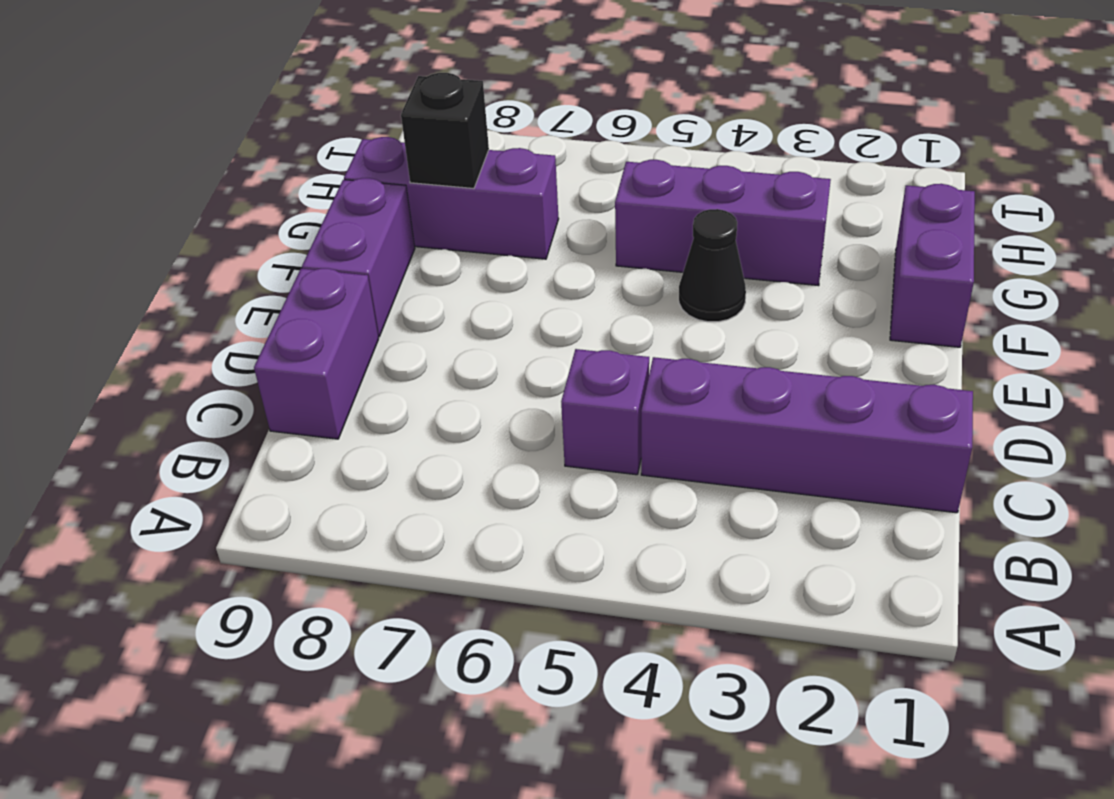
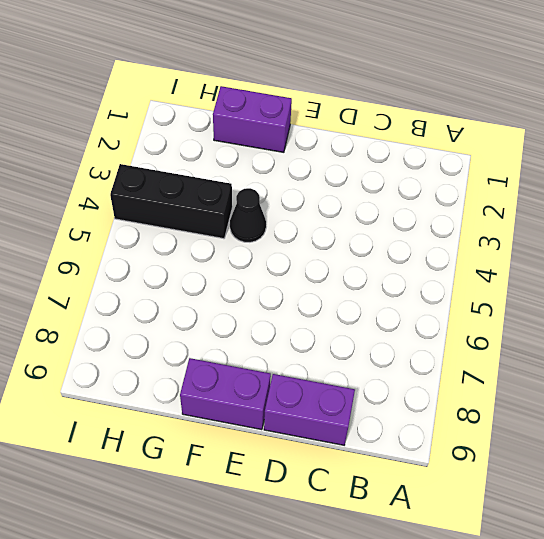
black brick G4:I4 level 1 -> purple brick G3:G5 level 1
none -> purple brick C1:C4 level 1
none -> purple brick C5 level 1

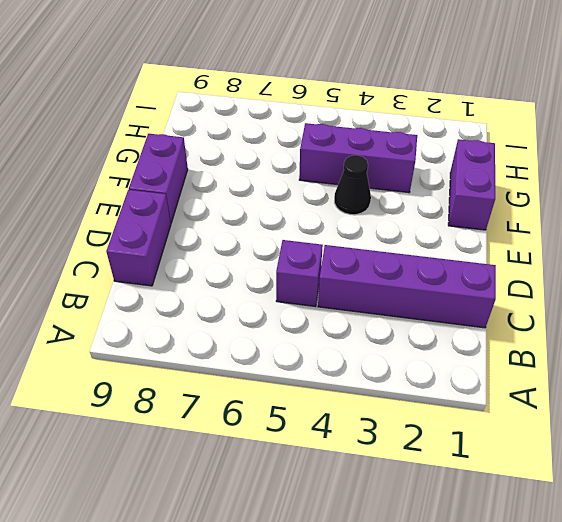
none -> purple brick G7:G9 level 1
none -> black brick G8 level 2

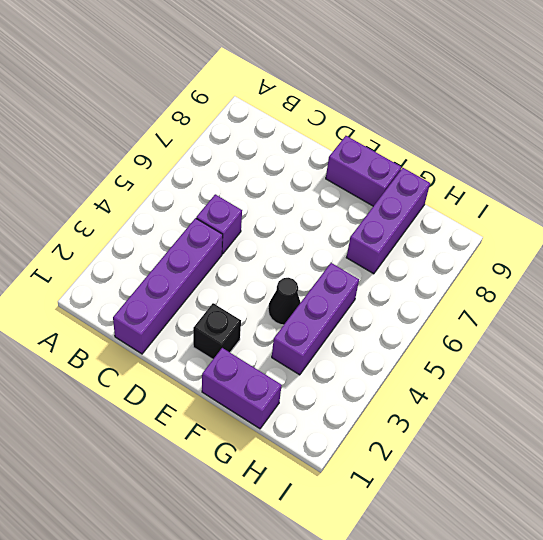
black brick E2 level 1 -> black brick G8 level 2
none -> purple brick C9:D9 level 1

